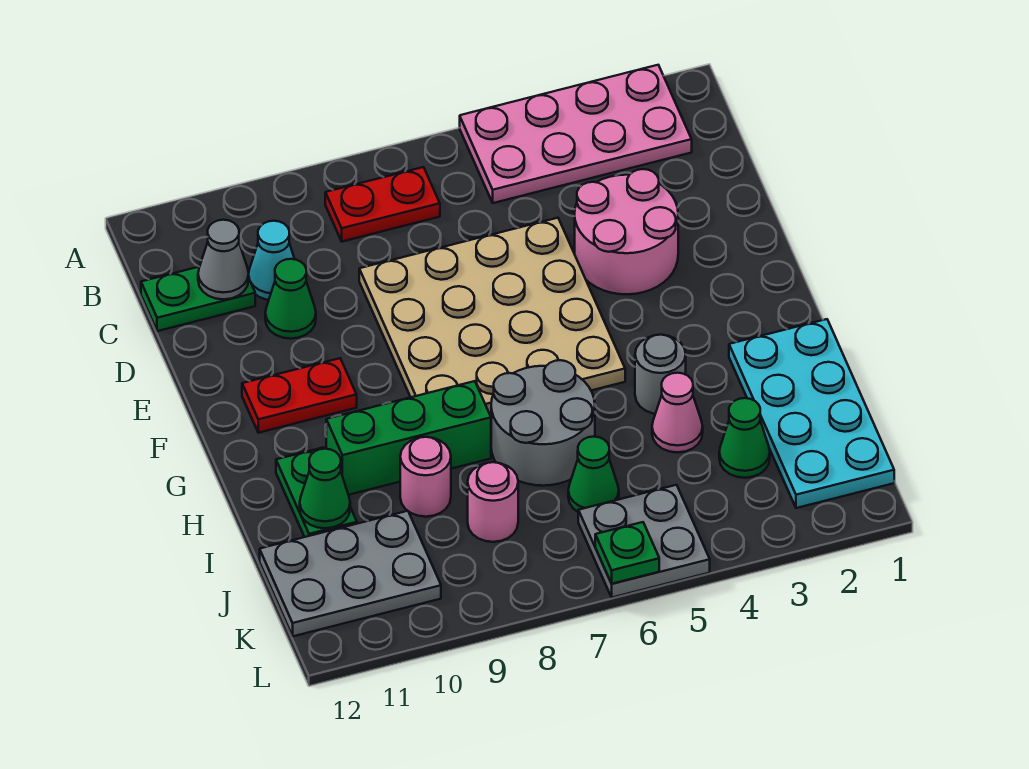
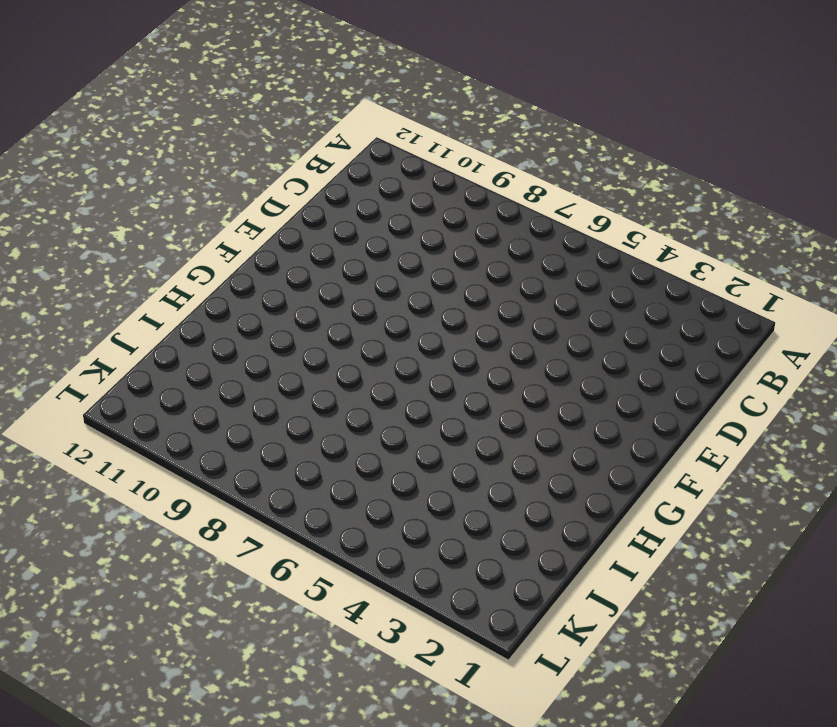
none -> pink plate A2:B5 level 1
none -> red plate B7:B8 level 1
none -> cyan cone C10 level 1

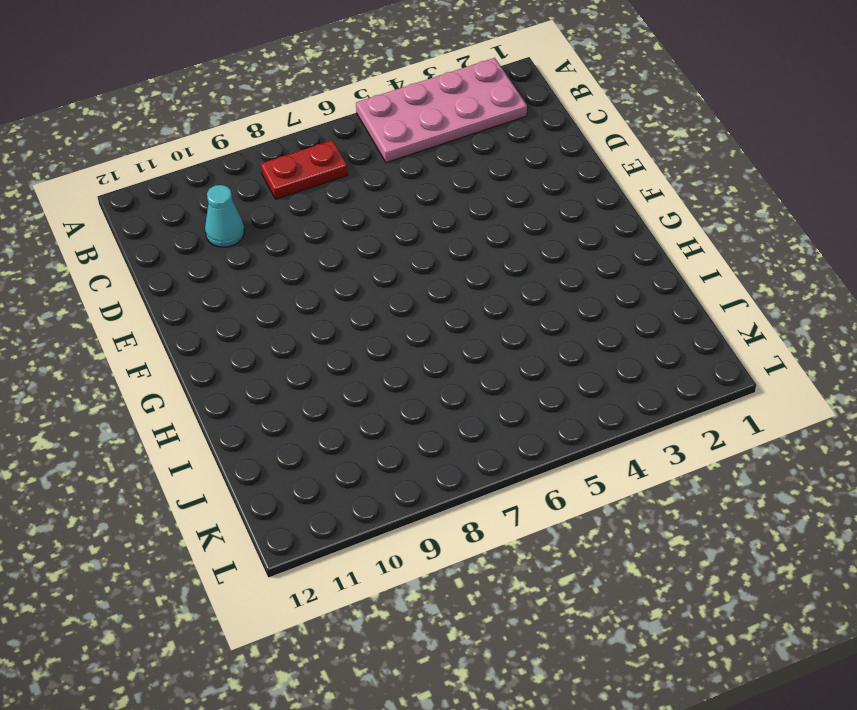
none -> green plate C11:C12 level 1
none -> pink round brick D3:E4 level 1
none -> tan plate D5:G8 level 1

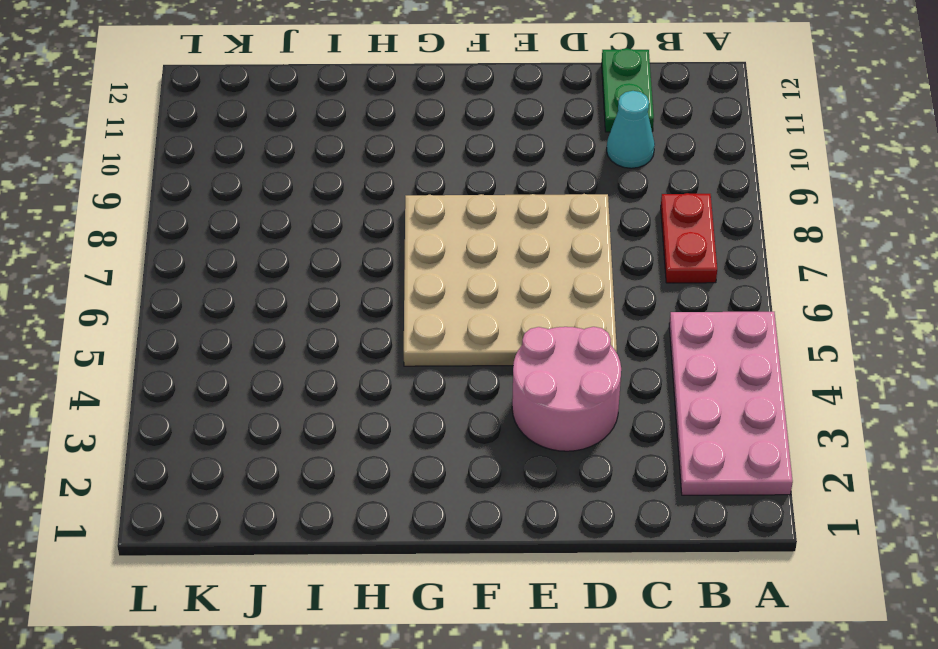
none -> green cone D10 level 1
none -> red plate F10:F11 level 1
none -> cyan plate H1:K2 level 1

